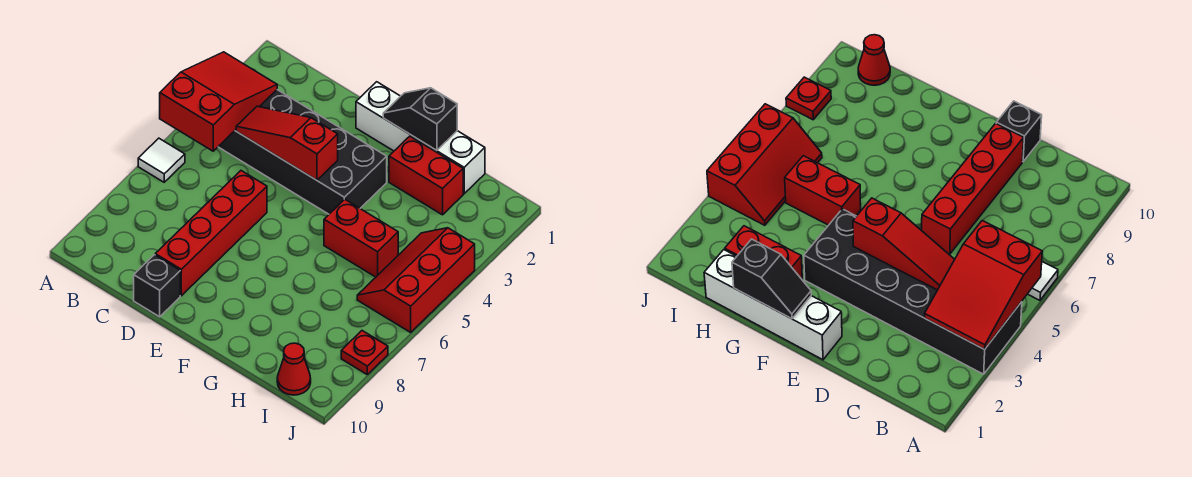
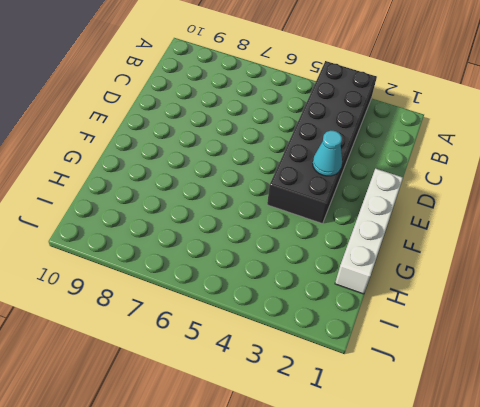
cyan cone E3 level 2 -> none
none -> white tile A6 level 1
none -> red brick D6:D9 level 1
none -> black brick D10 level 1

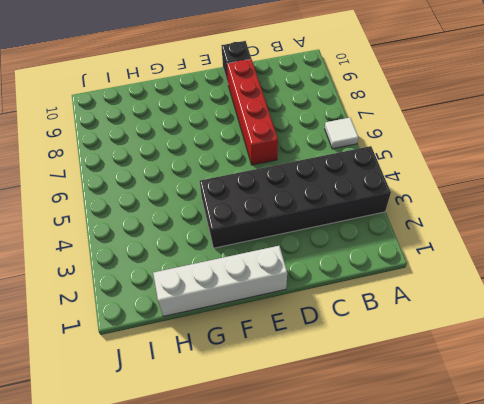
none -> red brick G2:H2 level 1
none -> red brick G5:H5 level 1
none -> red slope I4:J6 level 1 top J

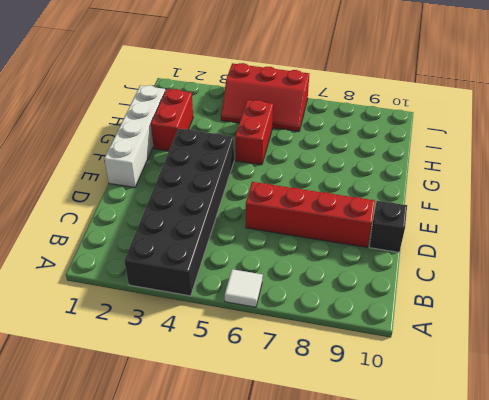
none -> red cone I10 level 1
none -> red plate J8 level 1
none -> red slope A3:B5 level 2 top 5

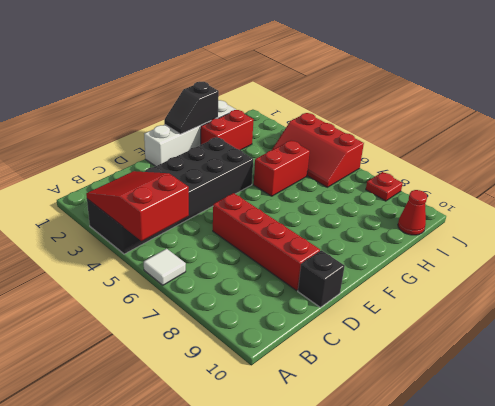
none -> red slope C4:E4 level 2 top E

